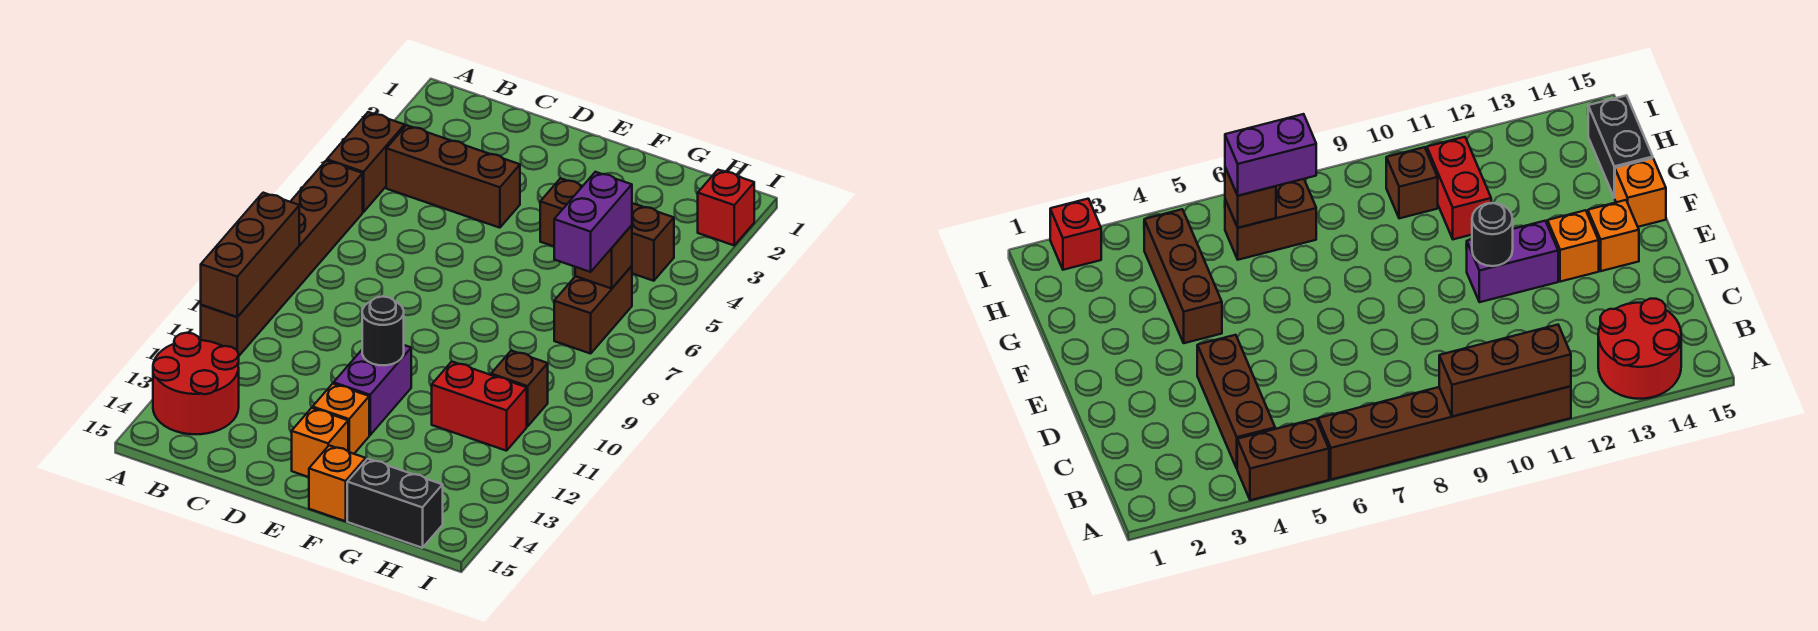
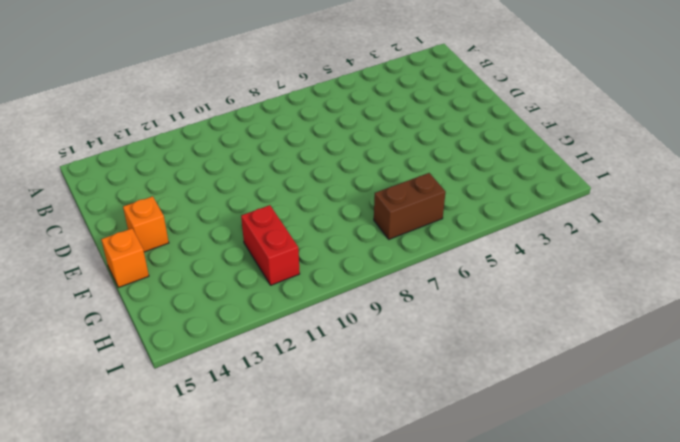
none -> brown brick A4:A5 level 1
none -> brown brick A6:A11 level 1
none -> red round brick A13:B14 level 1

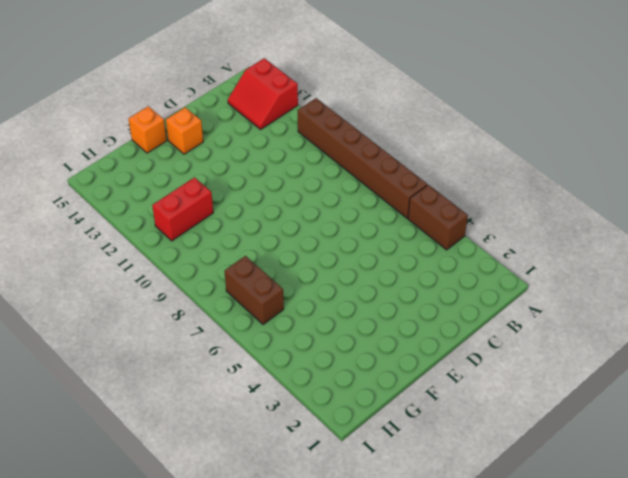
red slope A13:B14 level 1 top A -> red round brick A13:B14 level 1
none -> brown brick B4:D4 level 1
none -> purple brick E11:E12 level 1
none -> orange brick E13 level 1

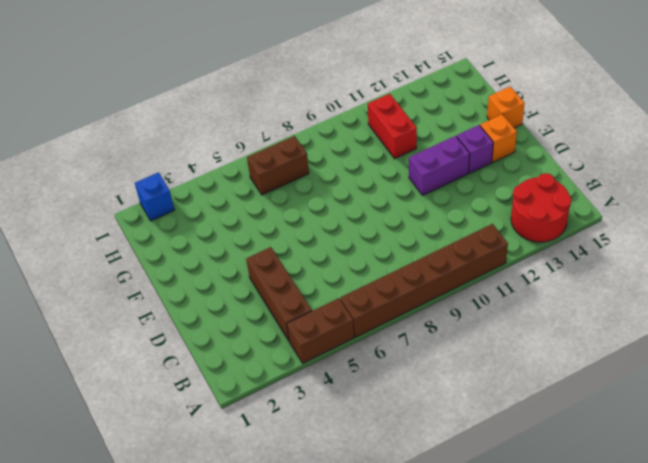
purple brick E13 level 1 -> orange brick E13 level 1
blue brick I2 level 1 -> red brick I2 level 1
none -> brown brick F4:H4 level 1
none -> black brick G15:H15 level 1
none -> brown brick H10 level 1

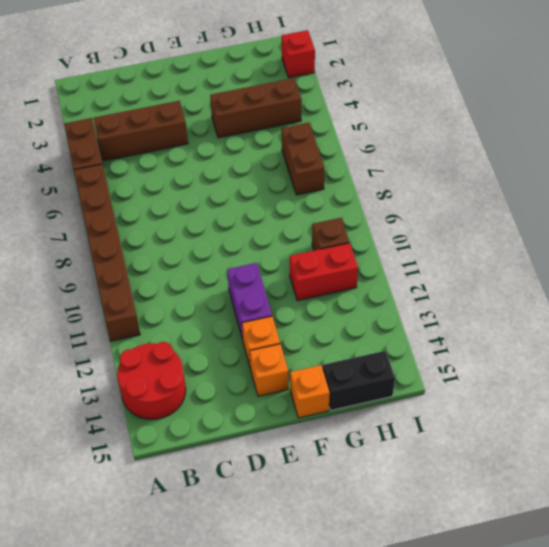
none -> brown brick A9:A11 level 2
none -> black round brick E11 level 2
none -> brown brick H6 level 2

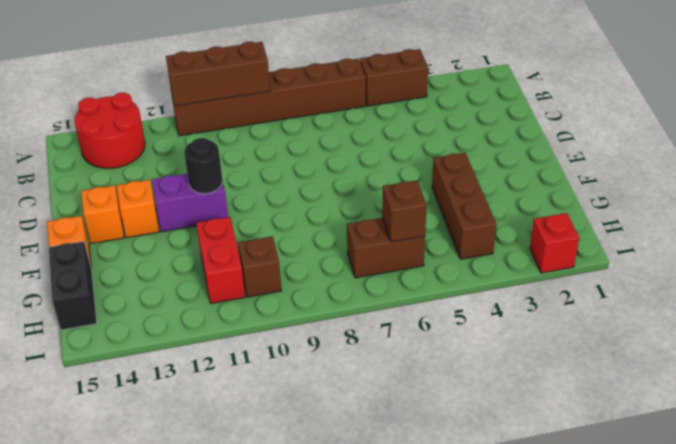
none -> brown brick B4:D4 level 1
none -> purple brick H6:H7 level 3

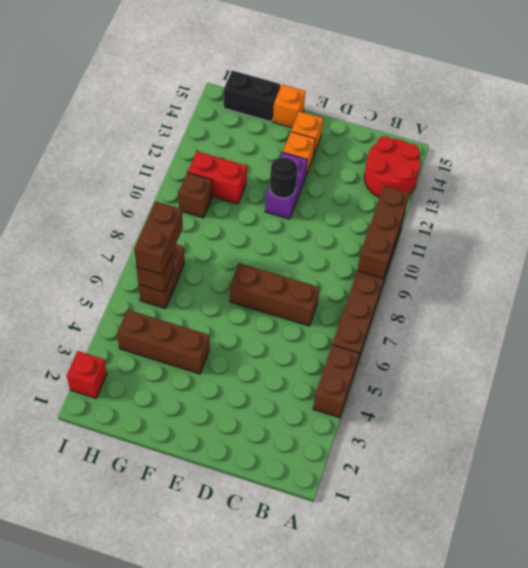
brown brick C7:E7 level 1 -> brown brick B4:D4 level 1
brown brick H6:H7 level 3 -> purple brick H6:H7 level 3

